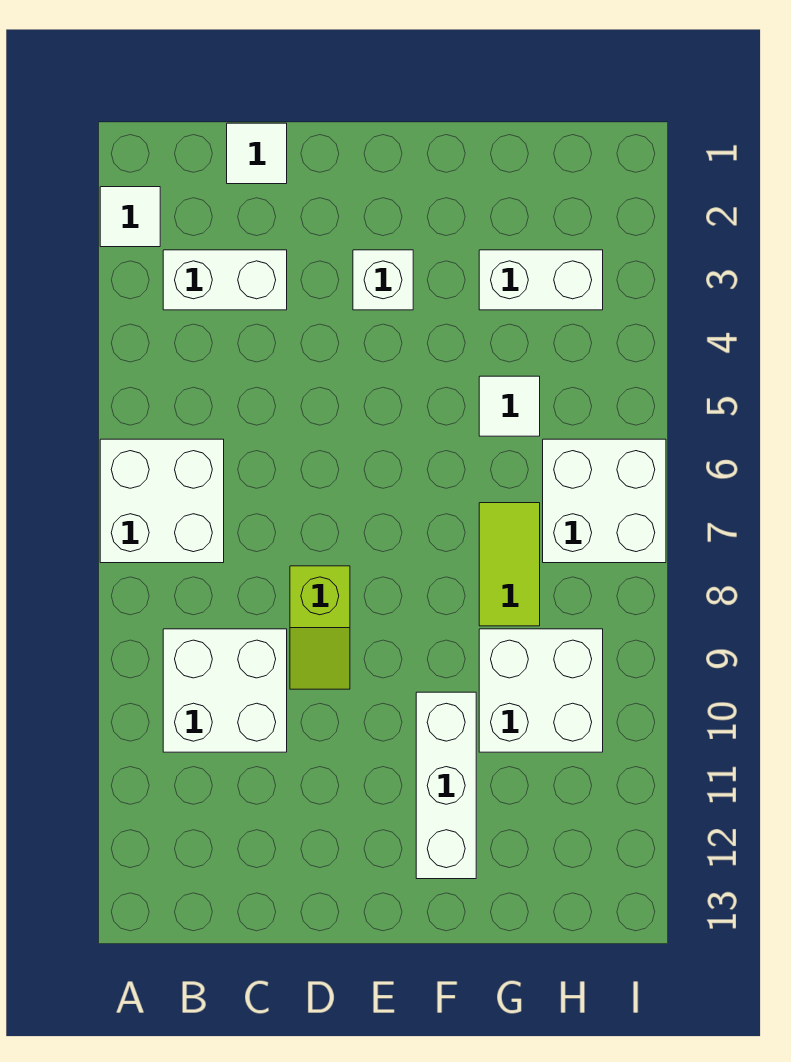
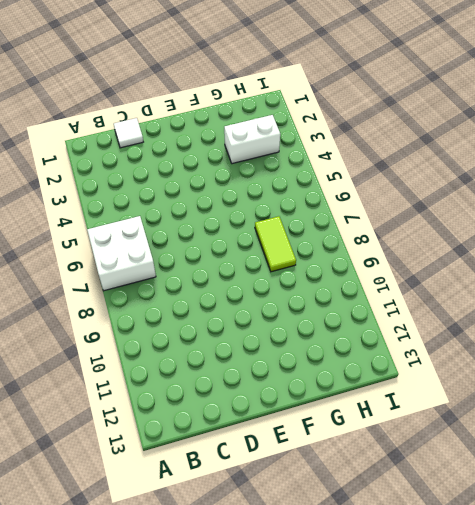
none -> white tile A2 level 1
none -> white brick B3:C3 level 1
none -> white brick B9:C10 level 1

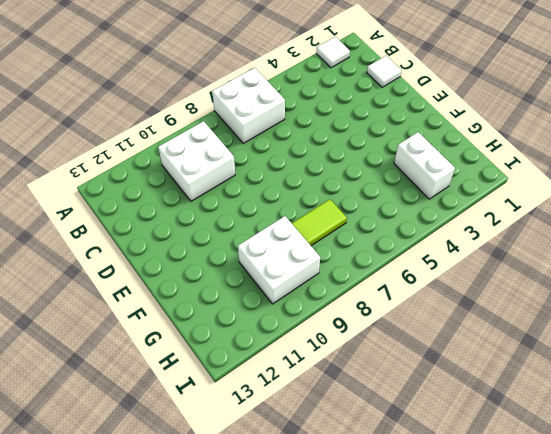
none -> white brick B3:C3 level 1
none -> lime slope D8:D9 level 1 top 8
none -> white brick E3 level 1

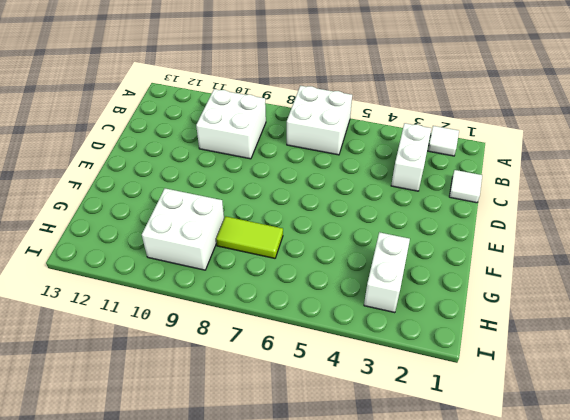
none -> lime slope D8:D9 level 1 top 8
none -> white brick E3 level 1
none -> white brick F10:F12 level 1

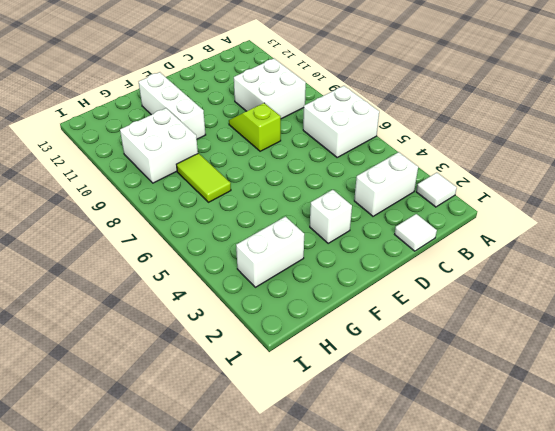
none -> white tile G5 level 1
none -> white brick H6:I7 level 1

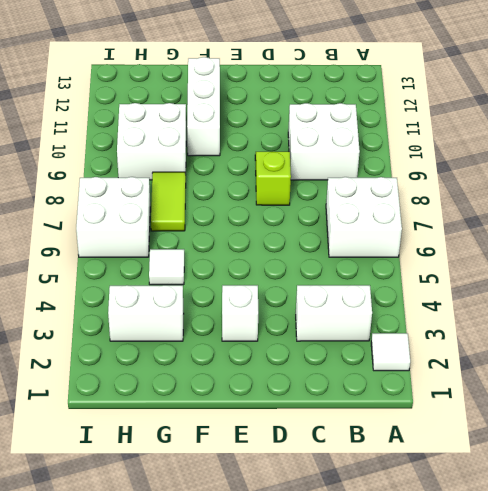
none -> white tile C1 level 1

